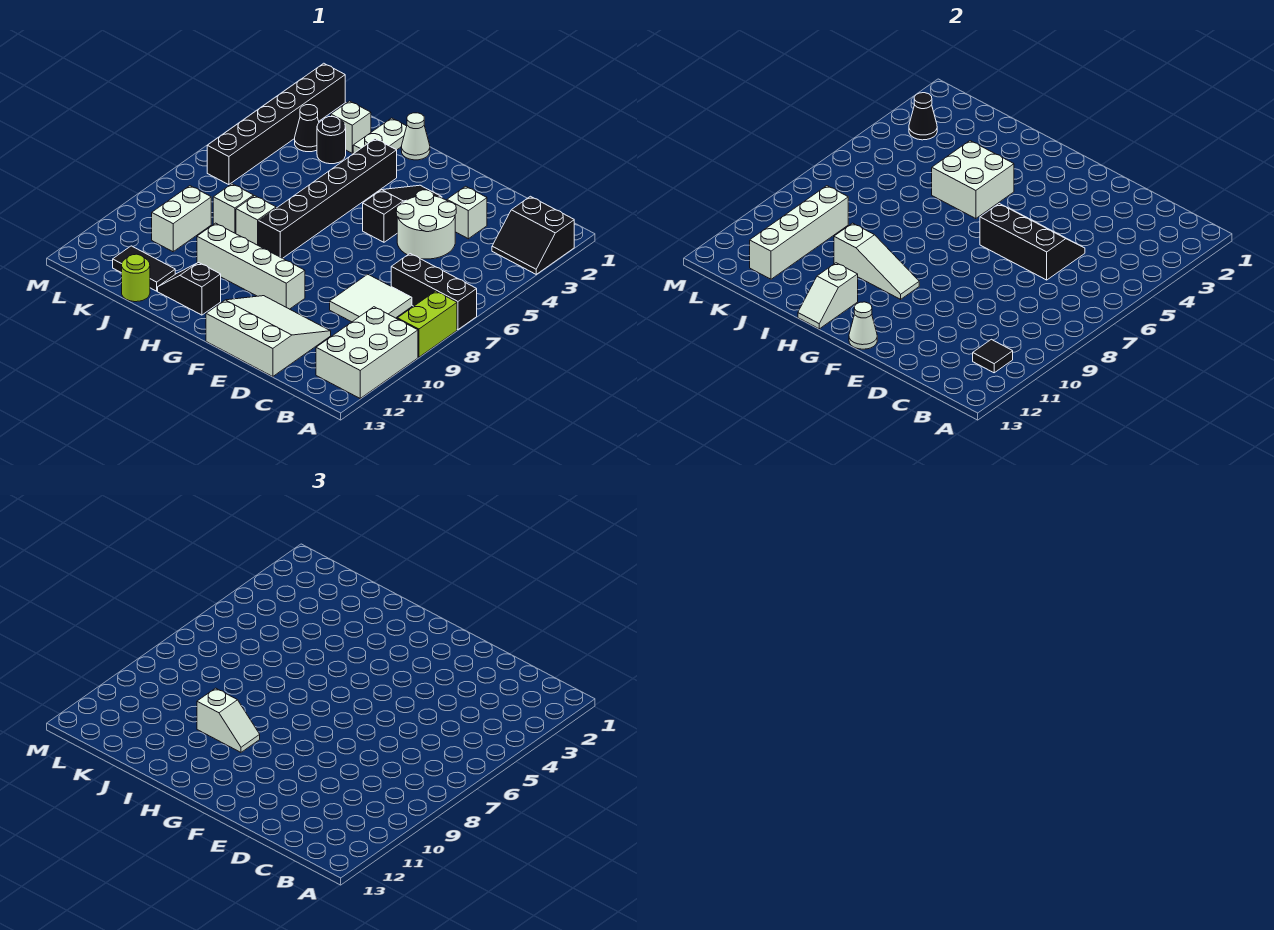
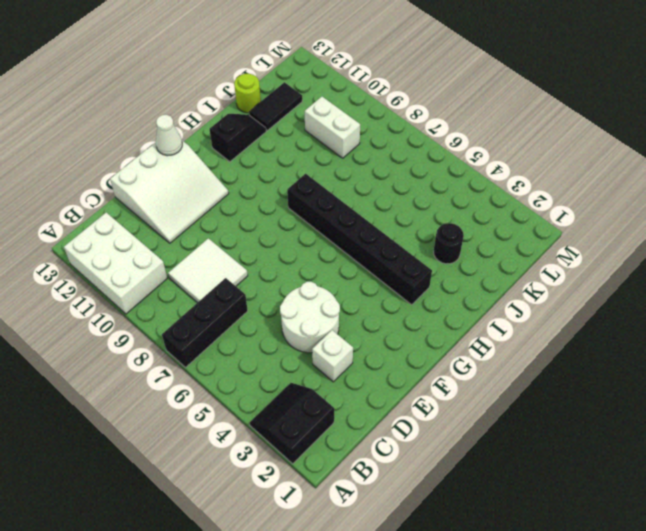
none -> lime brick A8:A9 level 1
none -> black slope F3:F5 level 1 top 5
none -> white brick F10:I10 level 1
none -> white cone H1 level 1

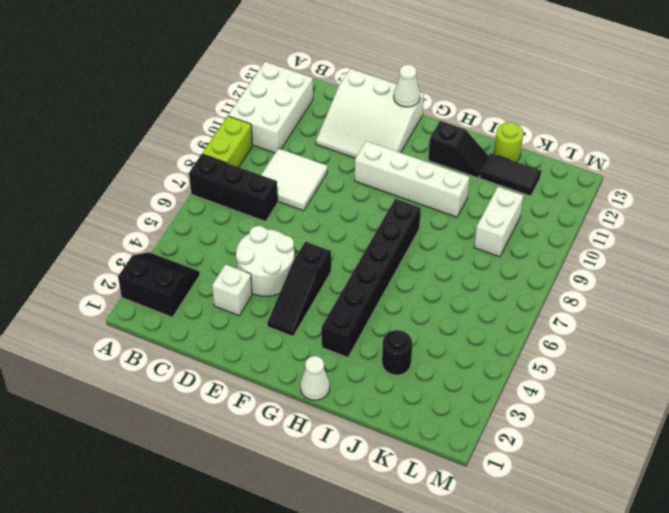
none -> white plate I1:I2 level 1
none -> white brick I8 level 1
none -> white brick J2 level 1
none -> white brick J8 level 1

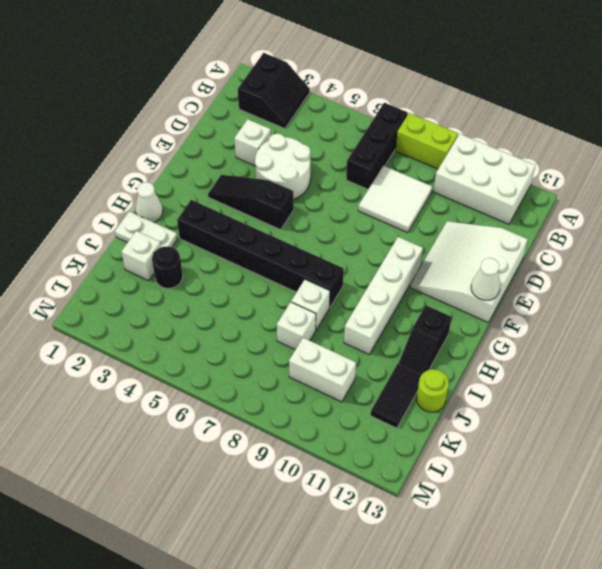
none -> black cone K3 level 1
none -> black brick L1:L6 level 1
none -> black tile B11 level 2
none -> black slope D5:F6 level 2 top 6

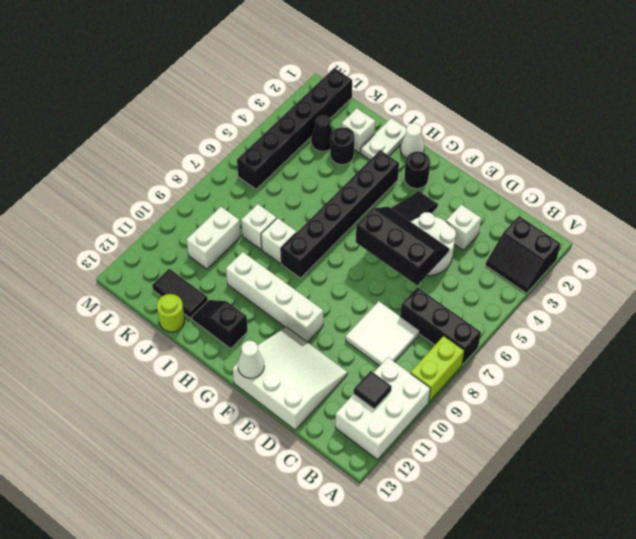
black round brick G2 level 1 -> none
none -> white slope G10:I10 level 2 top I
none -> white brick H4:I5 level 2
none -> white slope H12:H13 level 2 top 12
none -> white brick K9:K12 level 2

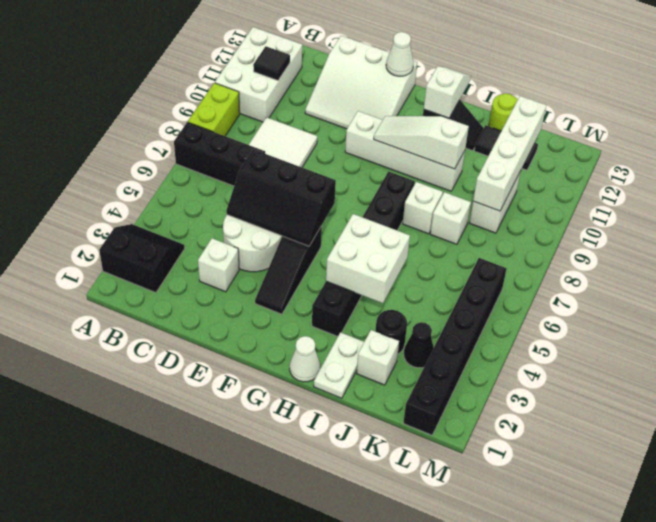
none -> black cone L3 level 2
none -> white slope H10:I10 level 3 top I

